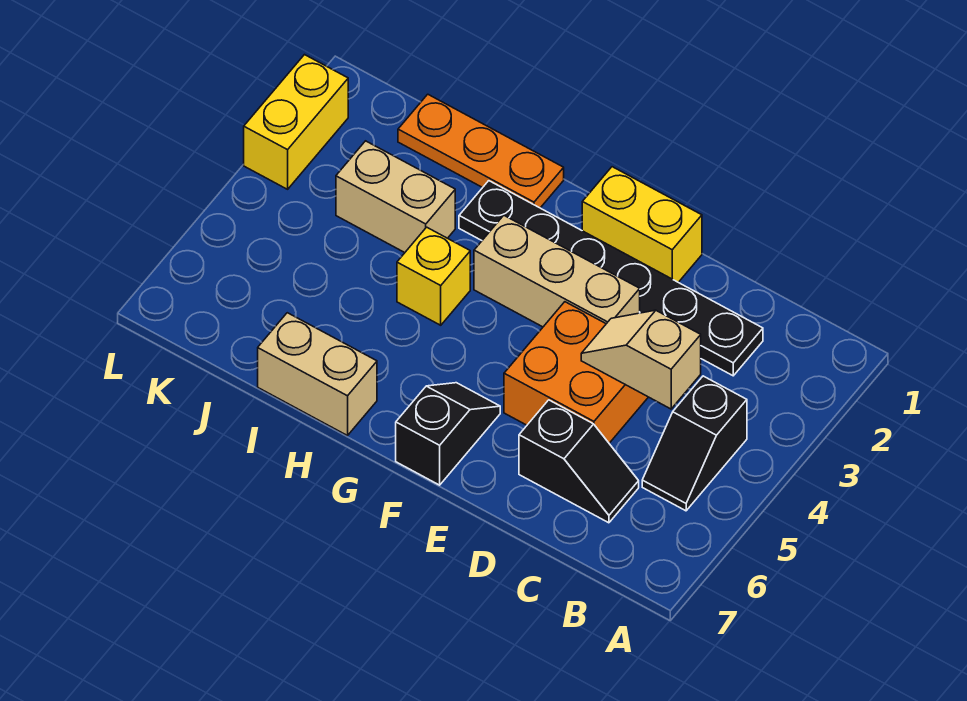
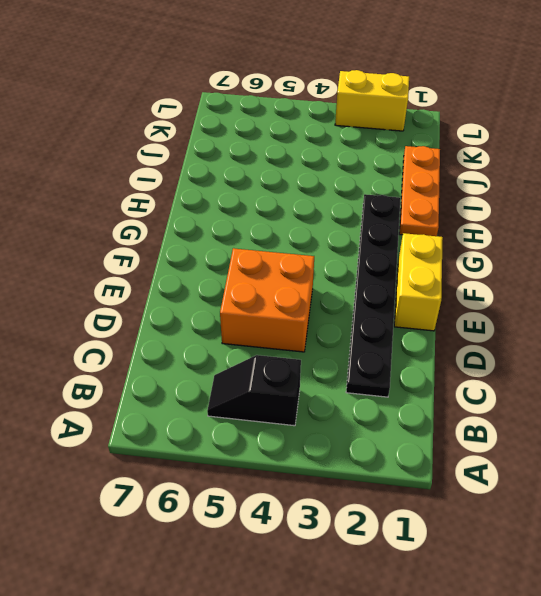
none -> black slope C6:D6 level 1 top D
none -> tan brick E3:G3 level 1
none -> black slope F6:F7 level 1 top 7

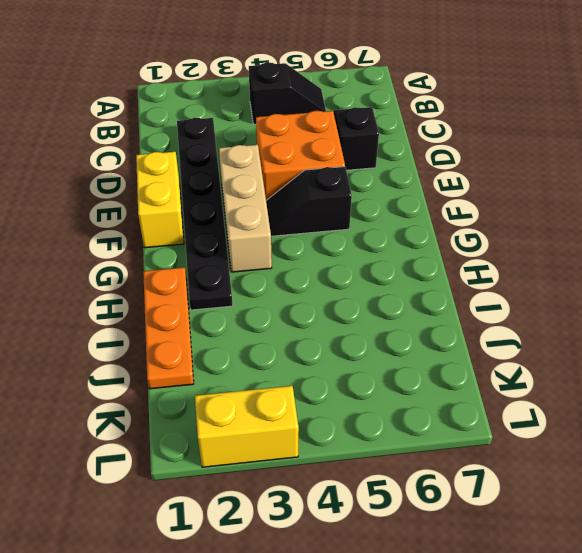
black slope F4:F5 level 1 top 5 -> black slope F6:F7 level 1 top 7
none -> yellow brick H4 level 1
none -> tan brick H7:I7 level 1
none -> tan brick I3:J3 level 1

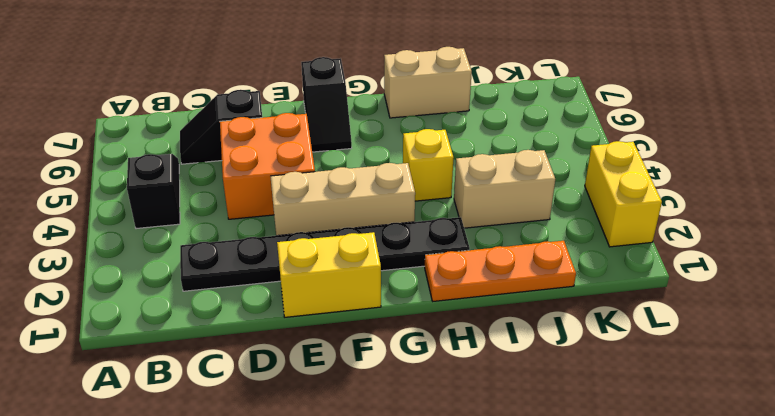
none -> tan slope C4:D4 level 2 top C

